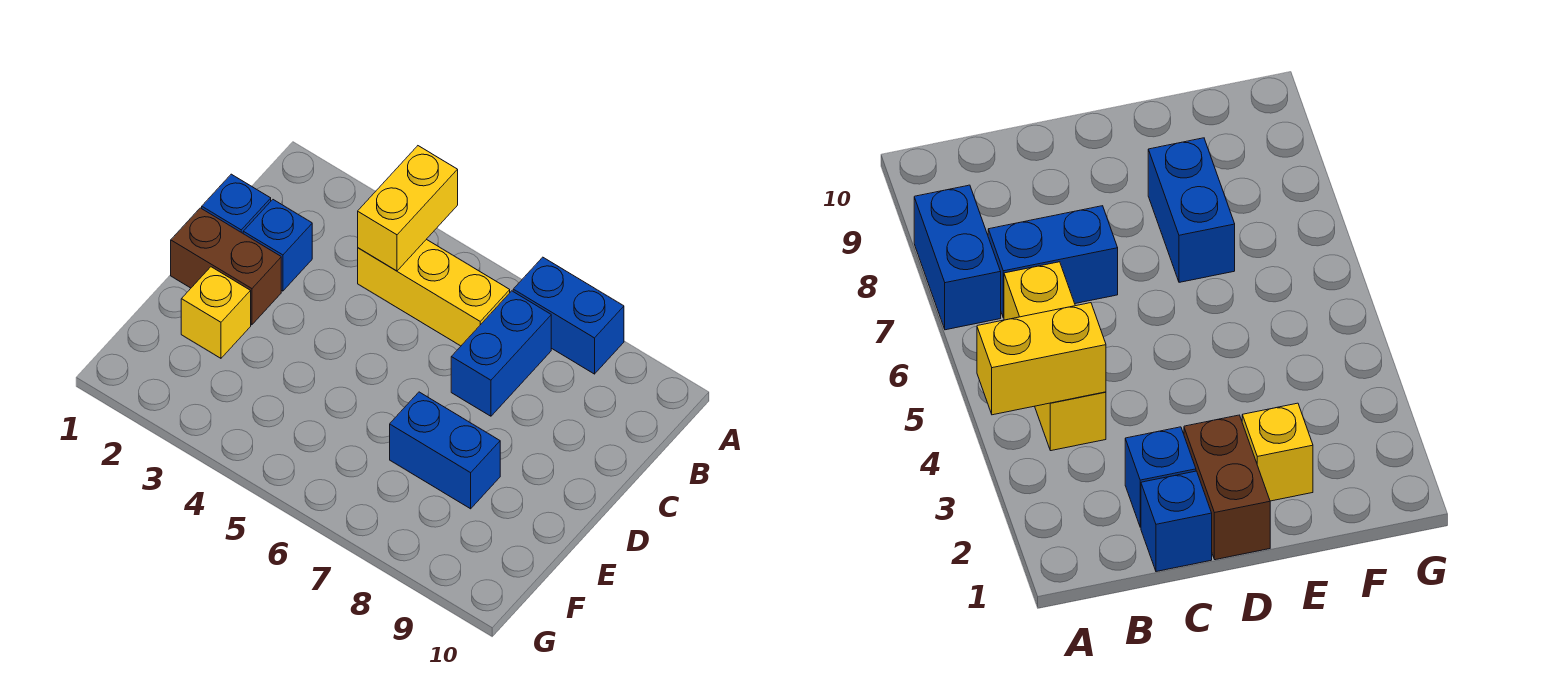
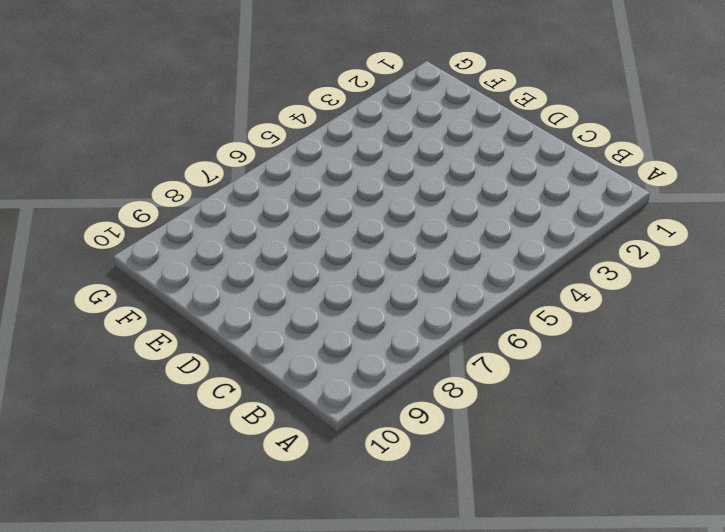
none -> blue brick A7:A8 level 1
none -> yellow brick B4:B6 level 1

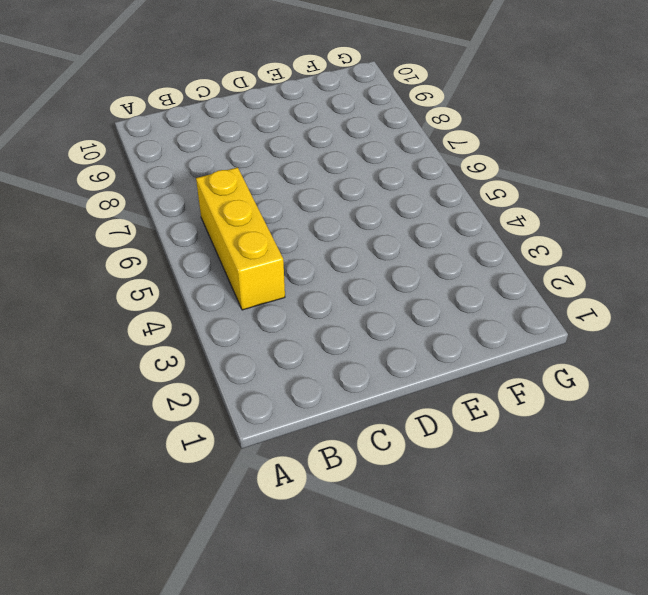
none -> blue brick A7:A8 level 1
none -> blue brick B7:C7 level 1

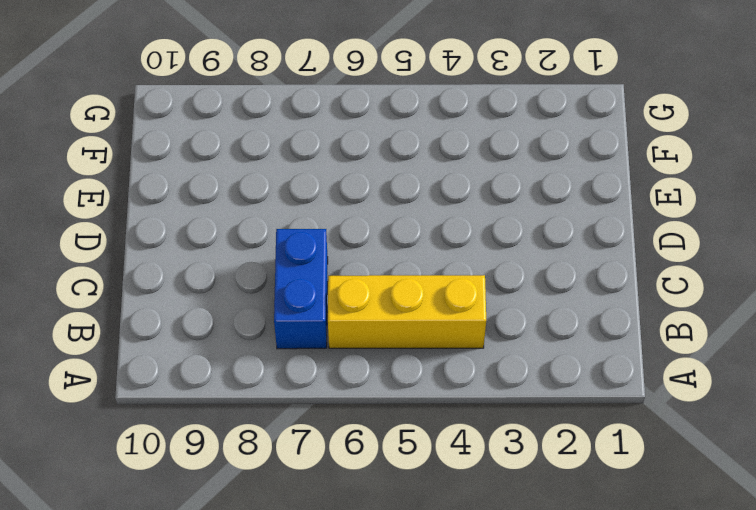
none -> blue brick A7:A8 level 1
none -> blue brick C1 level 1

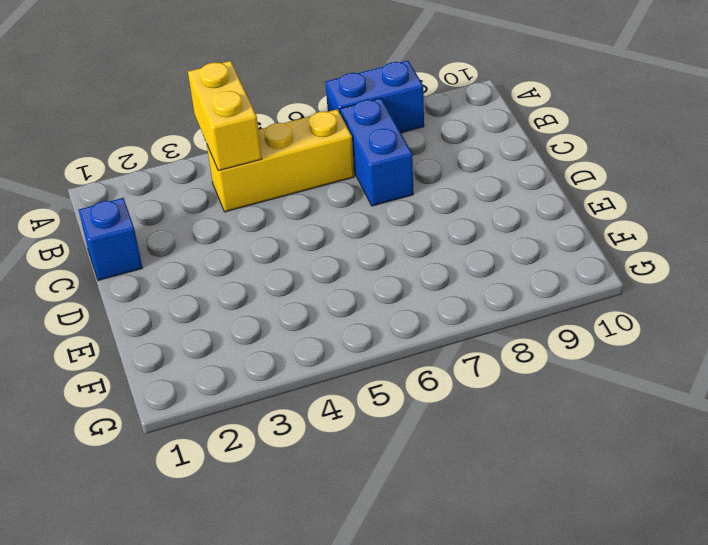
none -> blue brick C2 level 1
none -> brown brick D1:D2 level 1

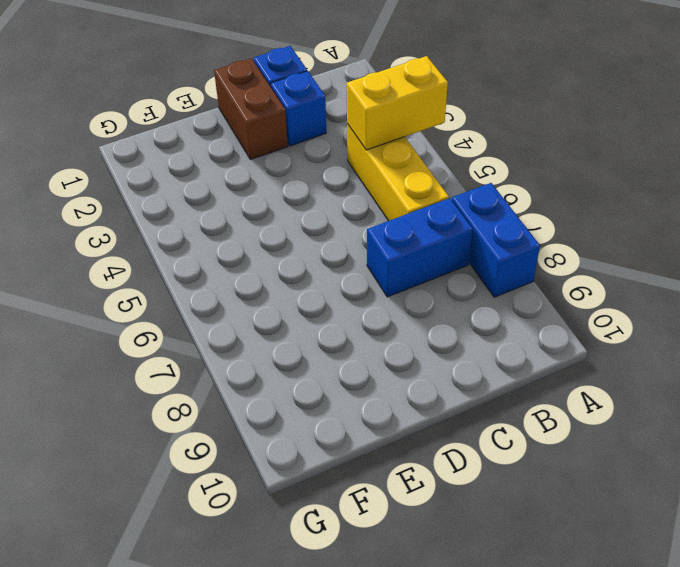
none -> yellow brick E2 level 1
none -> blue brick E7:E8 level 1

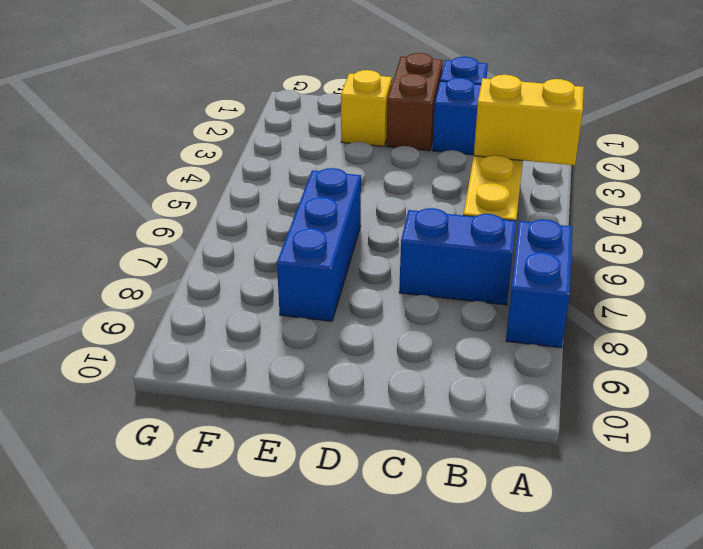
blue brick E6:E8 level 1 -> blue brick E7:E8 level 1

